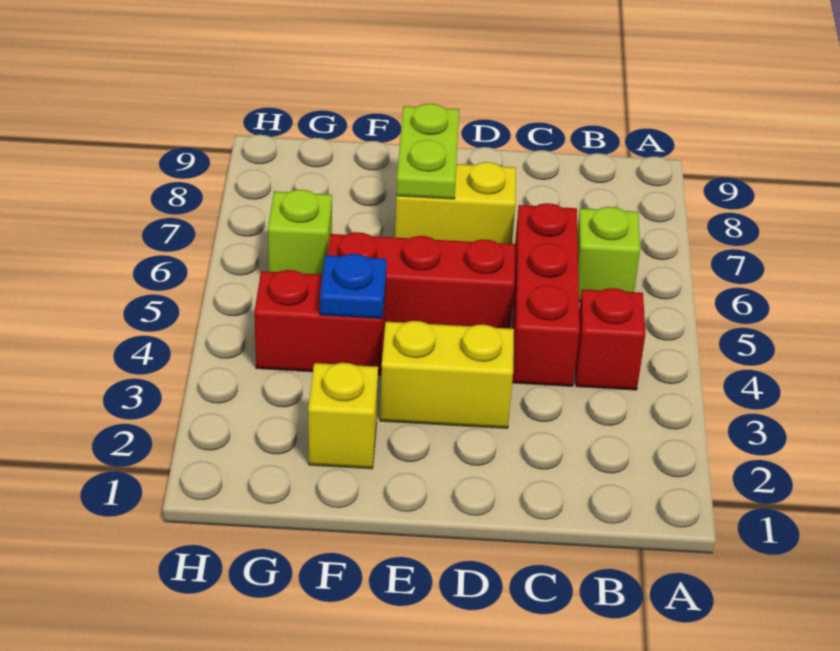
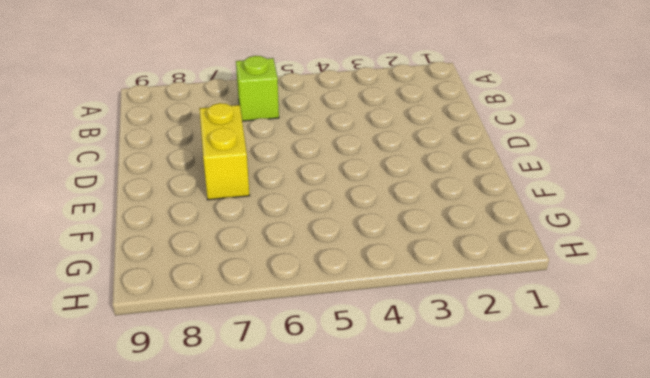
none -> red brick B4 level 1
none -> red brick C4:C6 level 1

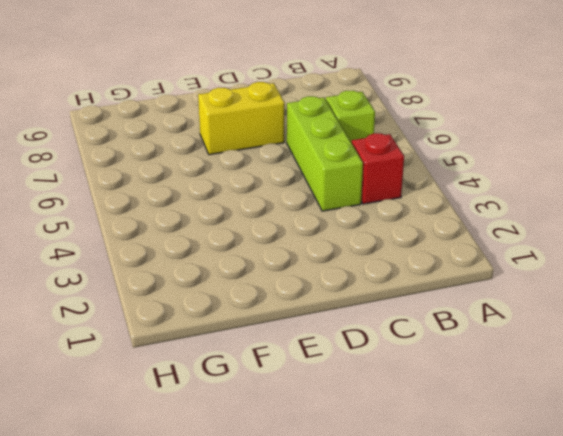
lime brick C4:C6 level 1 -> red brick C4:C6 level 1
none -> yellow brick D3:E3 level 1
none -> red brick D5:F5 level 1

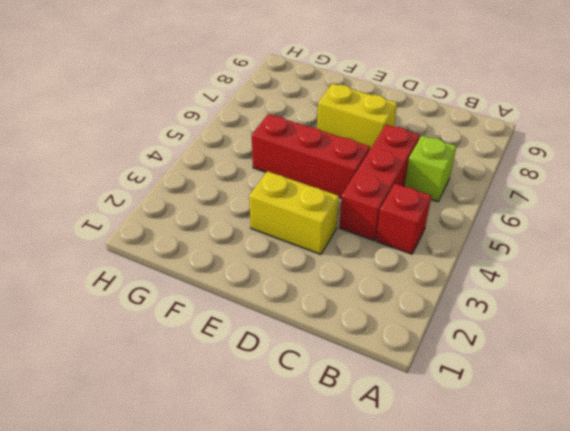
none -> yellow brick F2 level 1
none -> red brick F4:G4 level 1

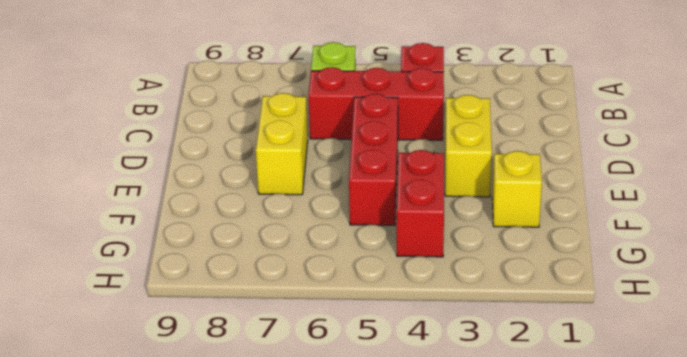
none -> lime brick G6 level 1
none -> lime plate E7:E8 level 2

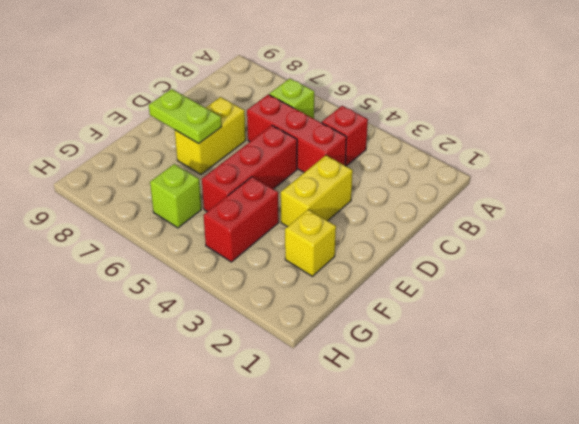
none -> blue plate F4 level 2

